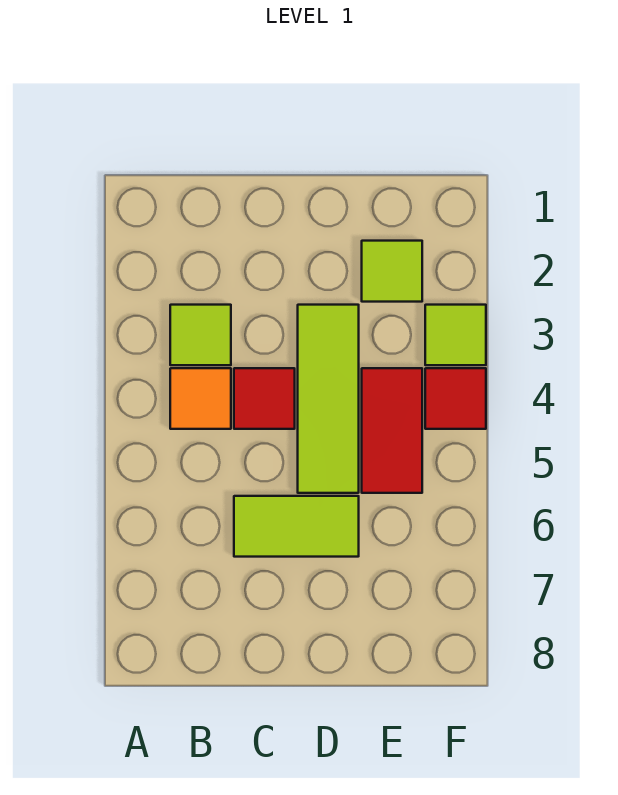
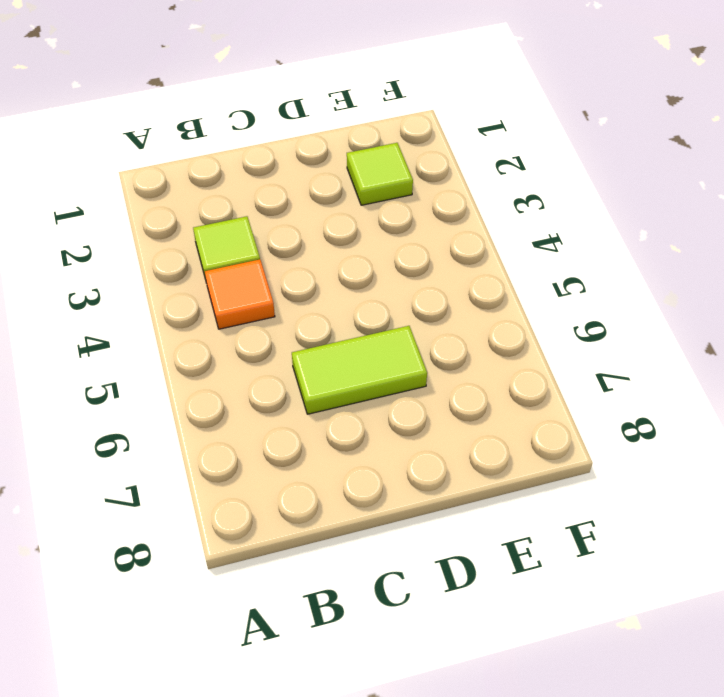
none -> red tile C4 level 1
none -> lime tile D3:D5 level 1

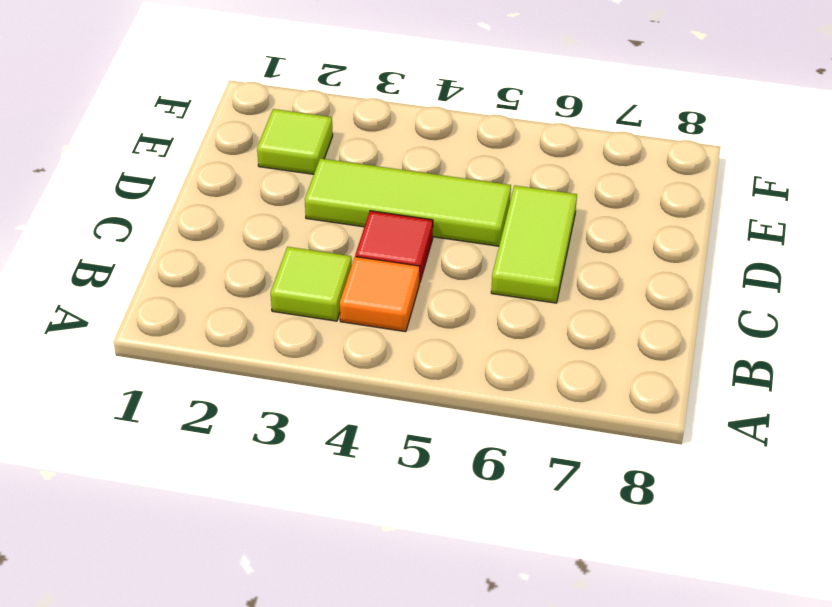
none -> red tile E4:E5 level 1
none -> lime tile F3 level 1

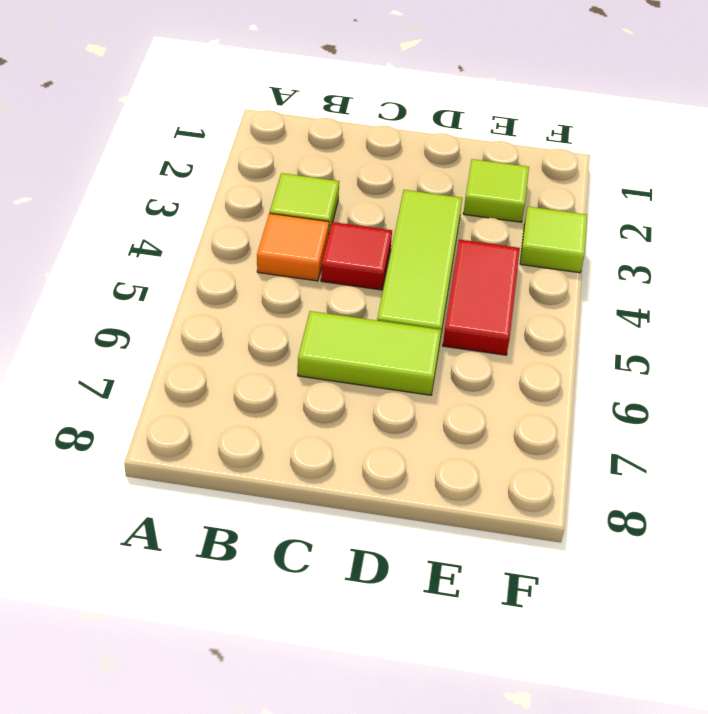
none -> red tile F4 level 1

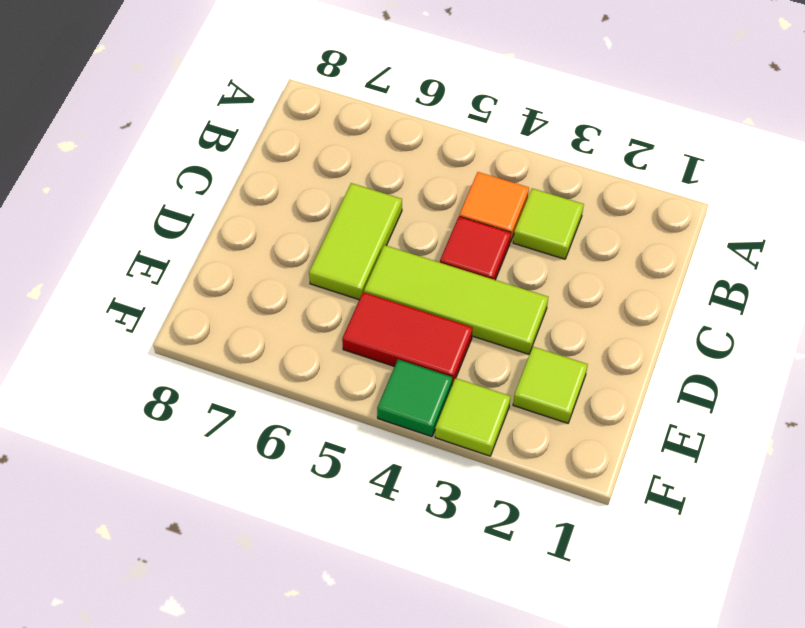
green tile F4 level 1 -> red tile F4 level 1

